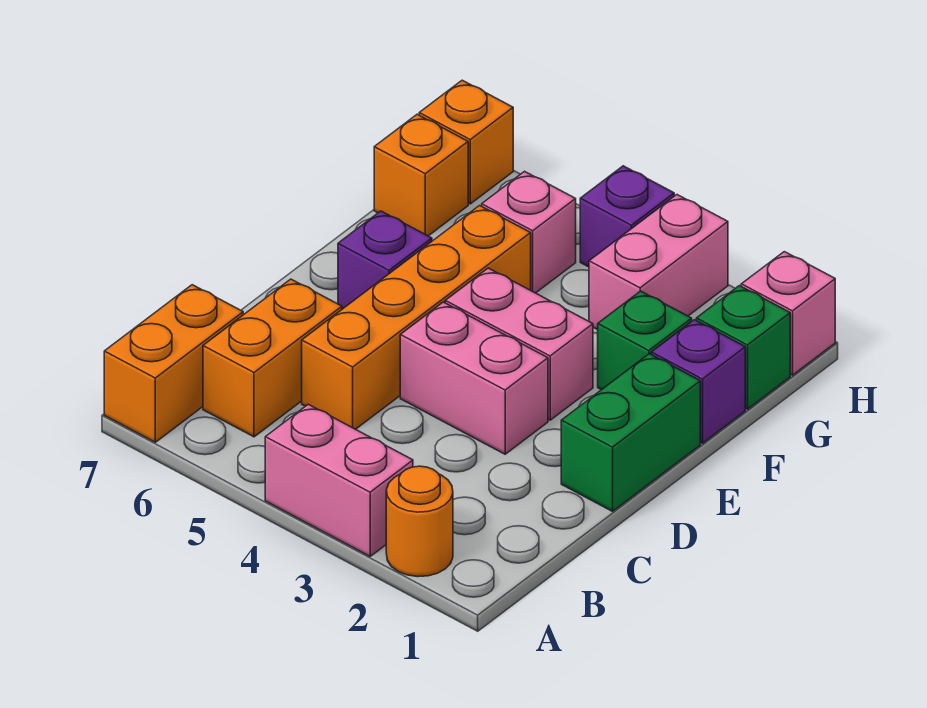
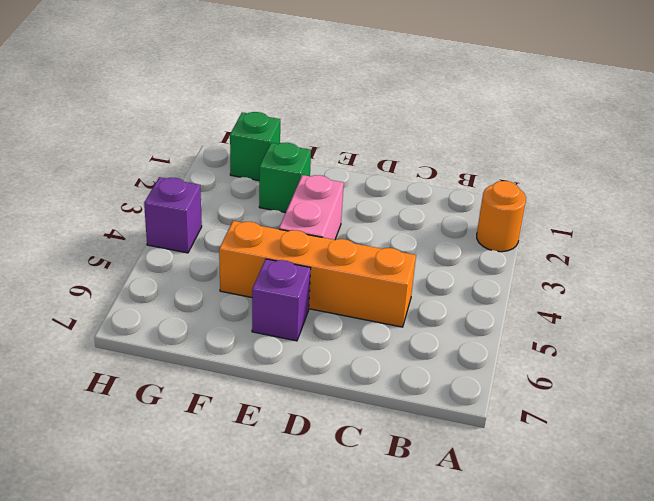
none -> pink brick A3:A4 level 1
none -> orange brick A7:B7 level 1
none -> orange brick B6:C6 level 1

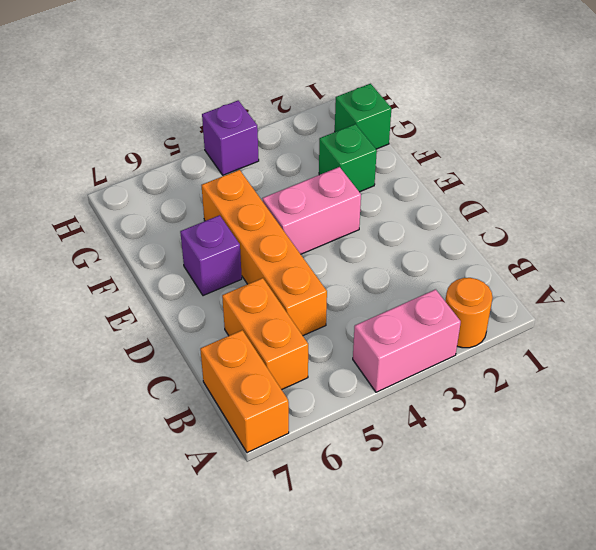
none -> green brick D1:E1 level 1
none -> pink brick D3:D4 level 1
none -> purple brick F1 level 1

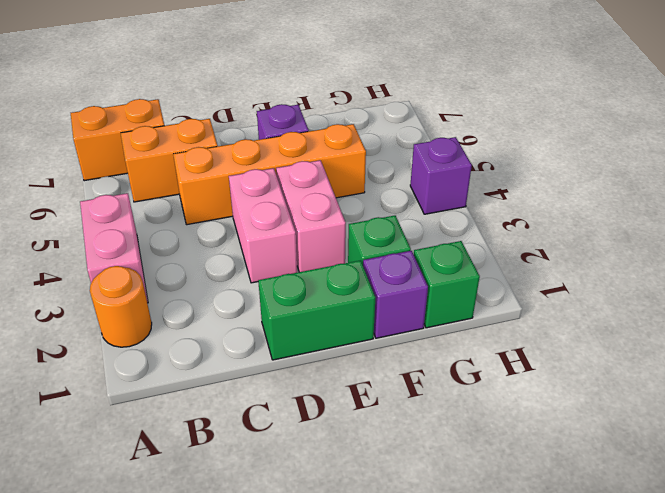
none -> pink brick G3:H3 level 1
none -> pink brick G5 level 1
none -> orange brick G7 level 1

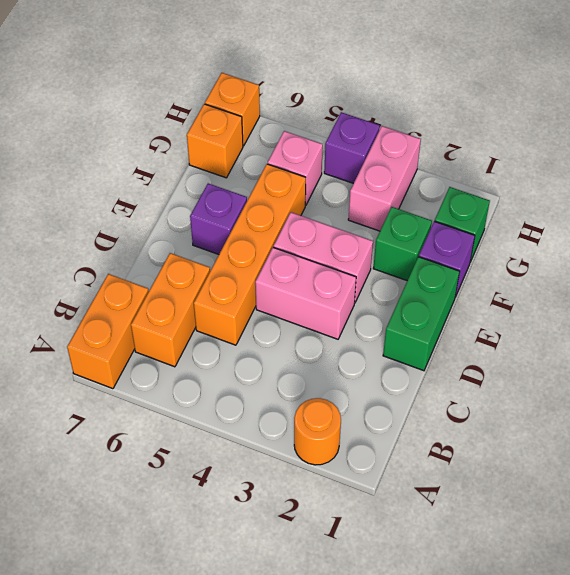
none -> pink brick A3:A4 level 1
none -> pink brick H1 level 1

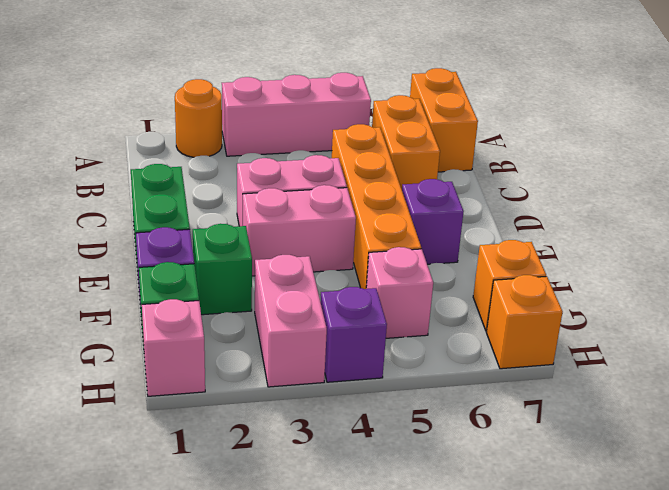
pink brick A3:A5 level 1 -> pink brick A3:A4 level 1

